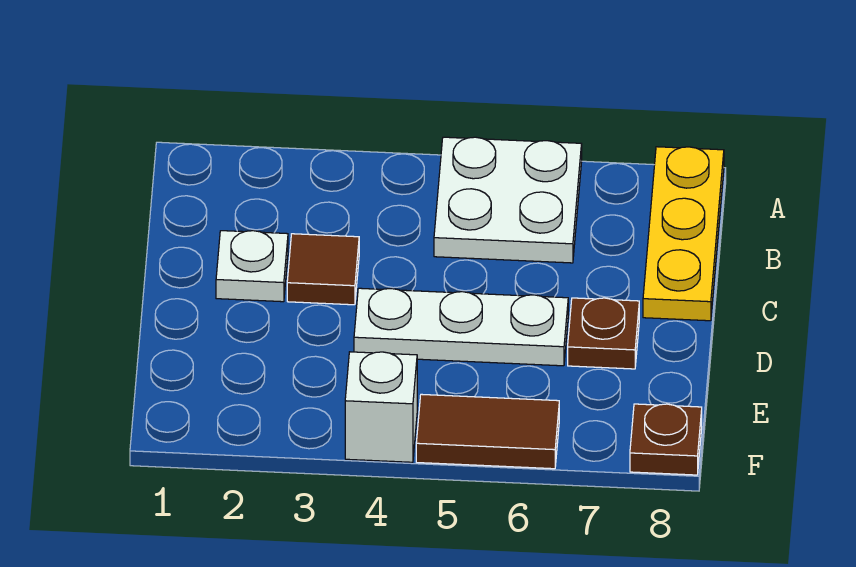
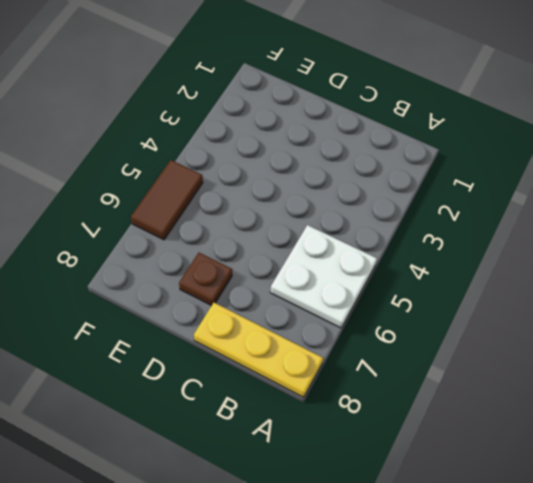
none -> white plate C2 level 1
none -> brown tile C3 level 1

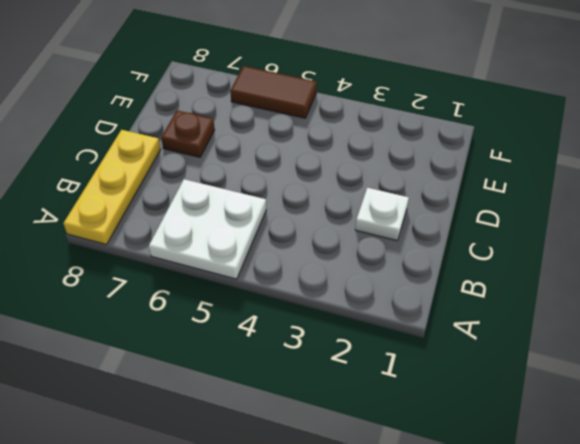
none -> brown tile C3 level 1
none -> white plate D4:D6 level 1

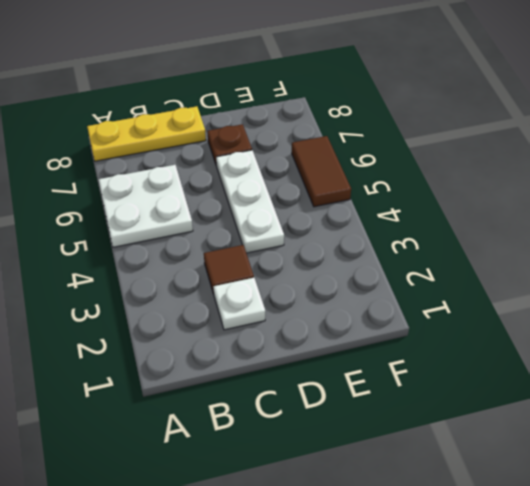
none -> white brick F4 level 1
none -> brown plate F8 level 1

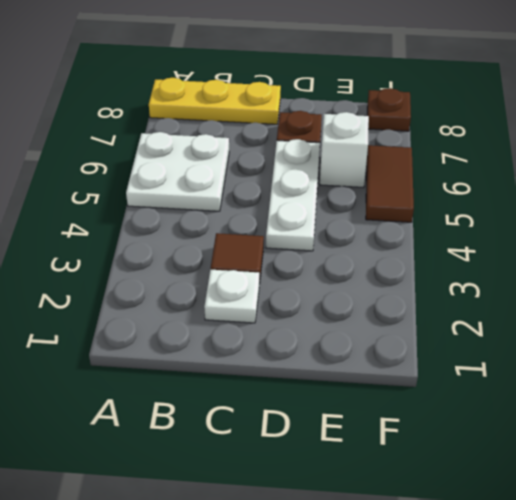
white brick E6 level 1 -> white brick F4 level 1

